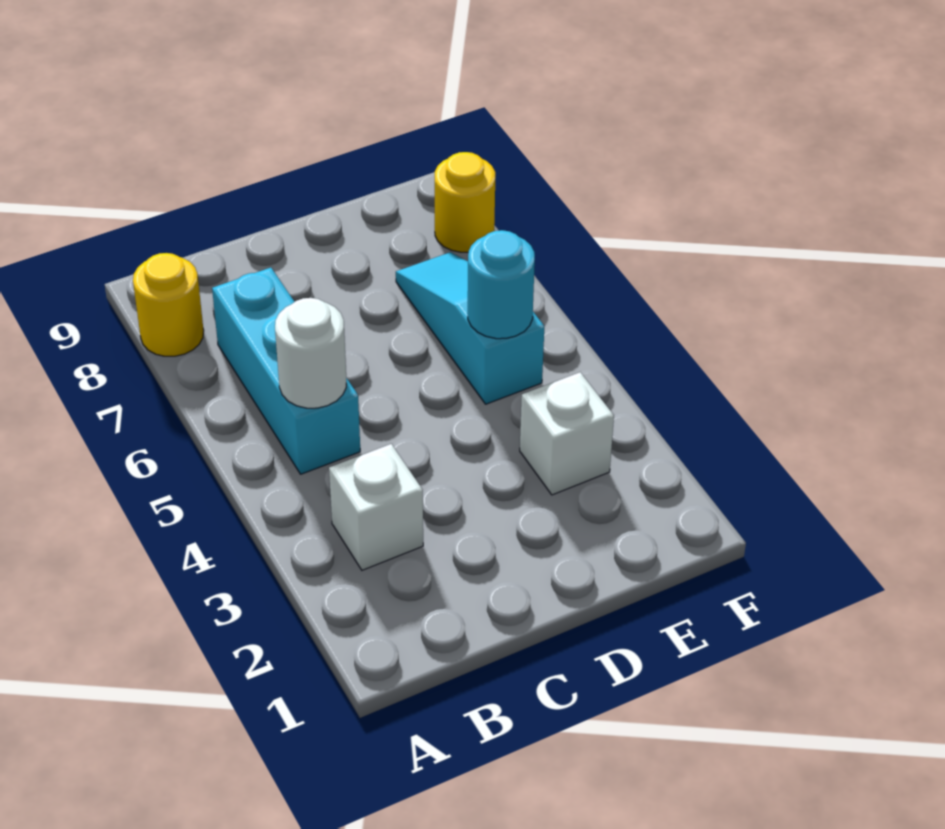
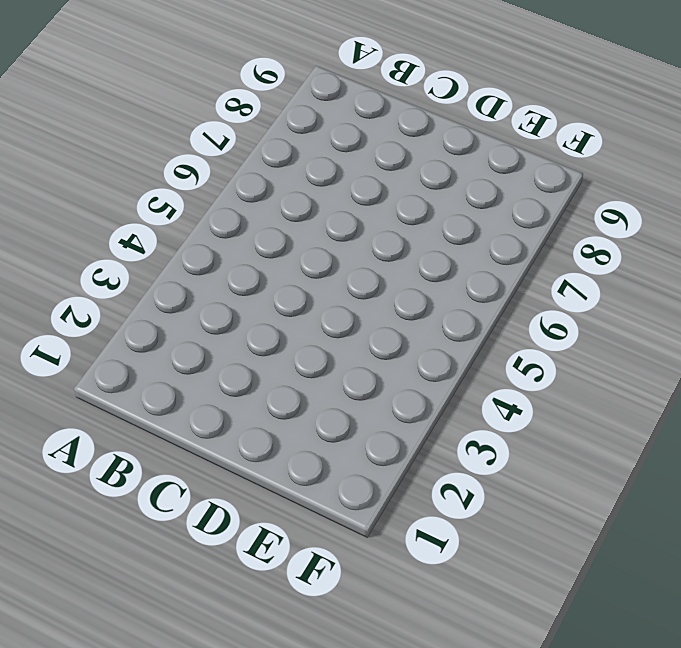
none -> yellow round brick A8 level 1
none -> white brick B3 level 1

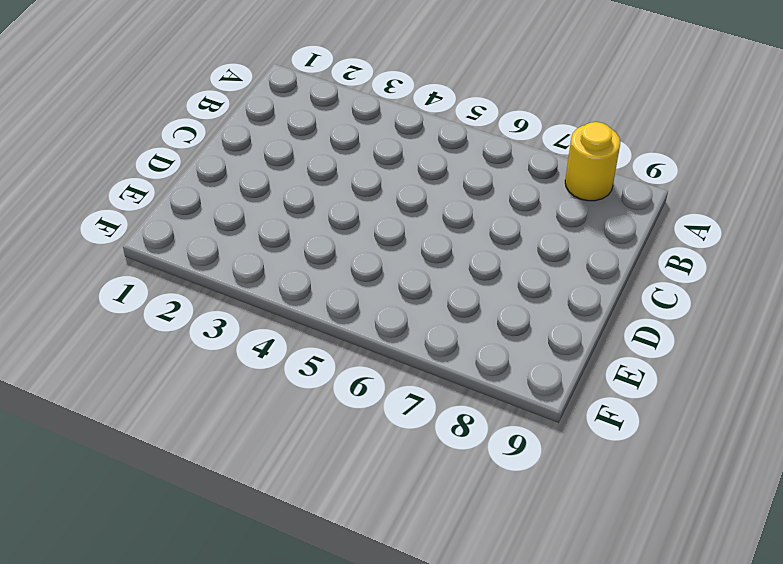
none -> white brick B3 level 1
none -> cyan brick B5:B7 level 1

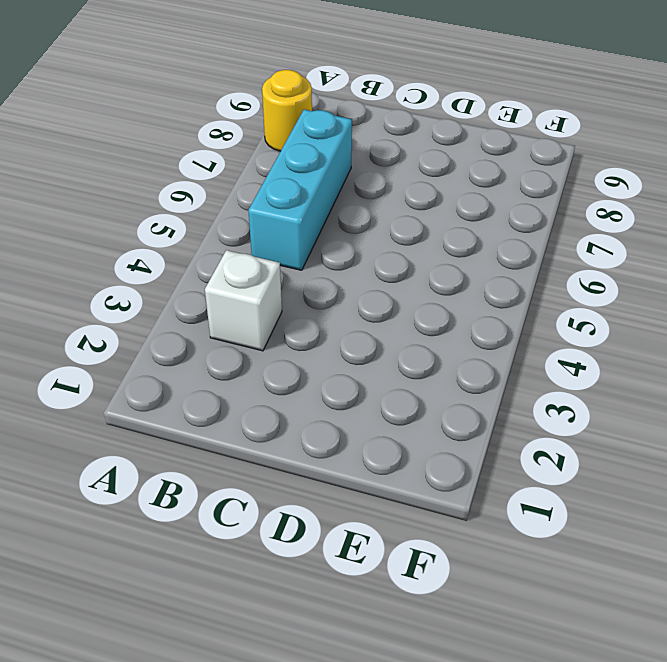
none -> white brick E3 level 1
none -> cyan slope E5:E7 level 1 top 5

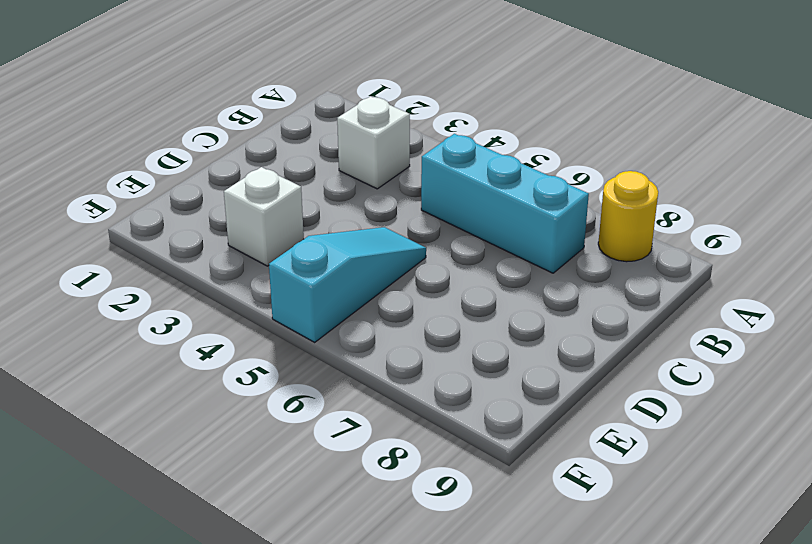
cyan slope D5:F5 level 1 top F -> cyan slope E5:E7 level 1 top 5
none -> yellow round brick F8 level 1
none -> white round brick B5 level 2

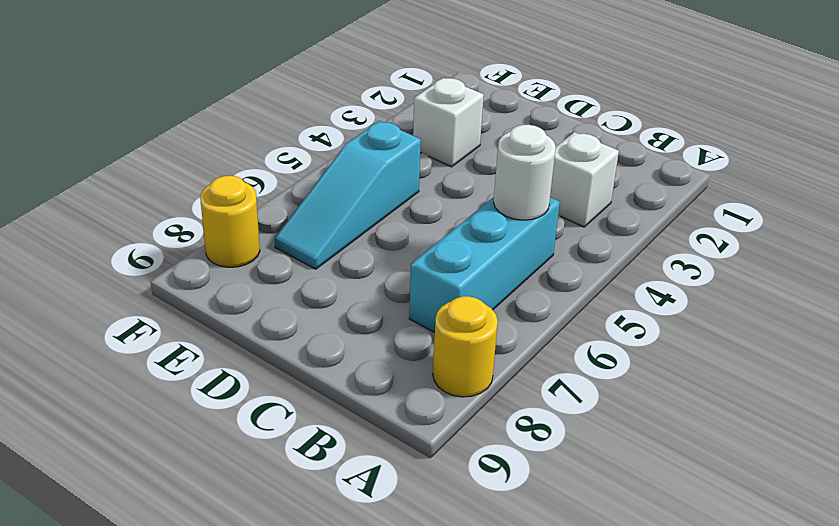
none -> cyan round brick E5 level 2

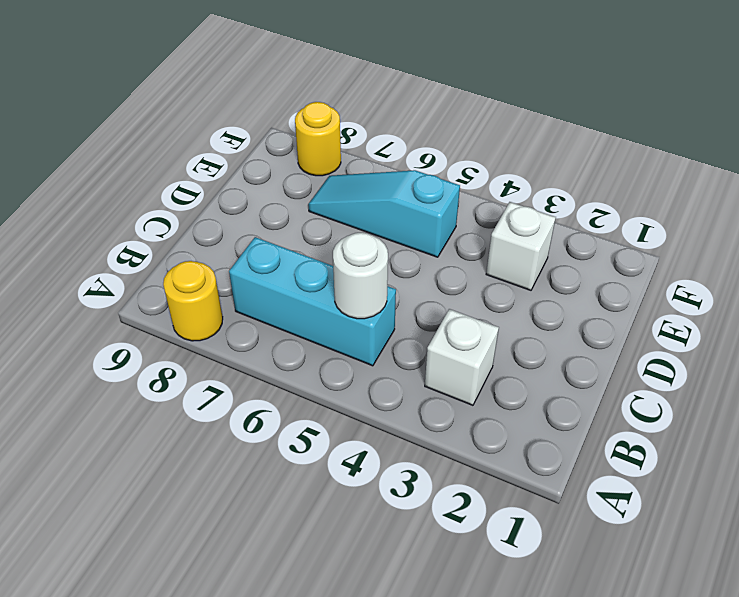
none -> cyan round brick E5 level 2

